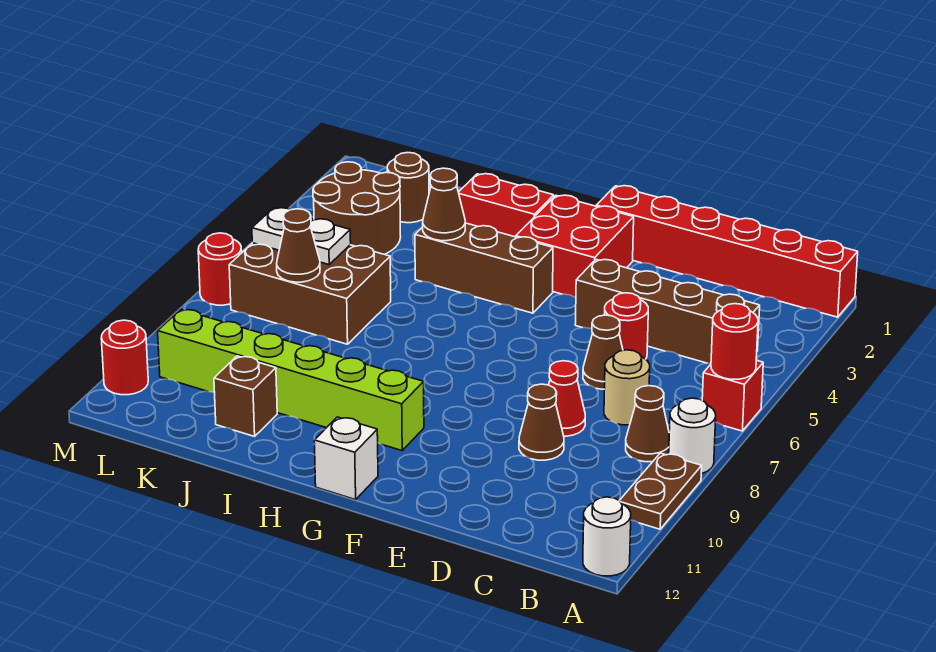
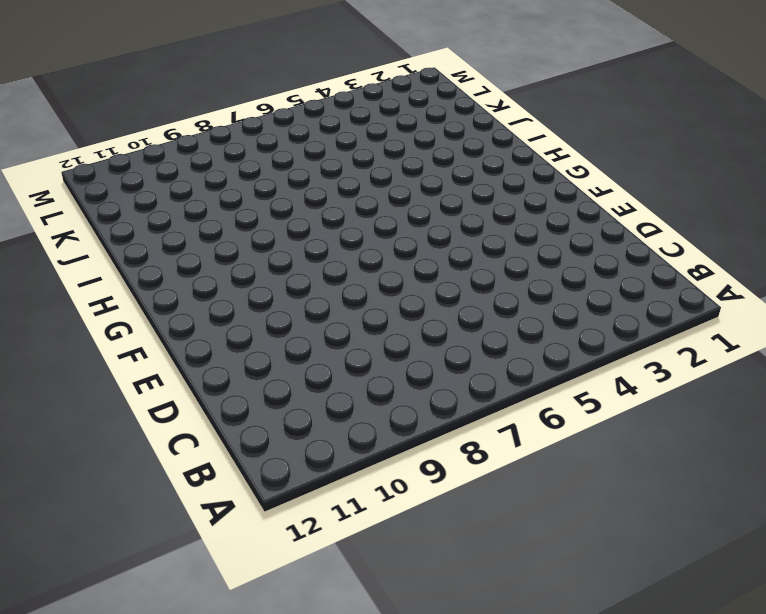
none -> red brick A1:F1 level 1
none -> red brick A6 level 1
none -> white round brick A8 level 1

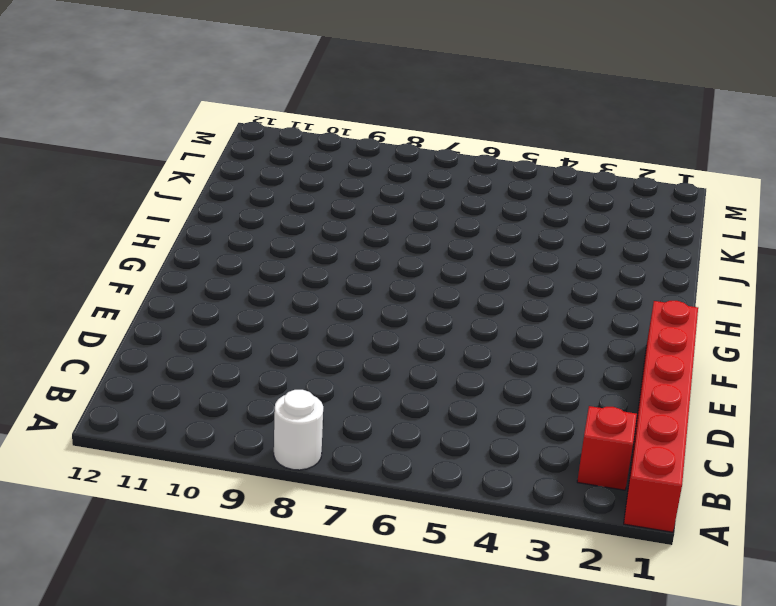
red brick B2 level 1 -> red brick A6 level 1
none -> brown plate A9:A10 level 1
none -> white round brick A12 level 1
none -> brown brick B4:E4 level 1

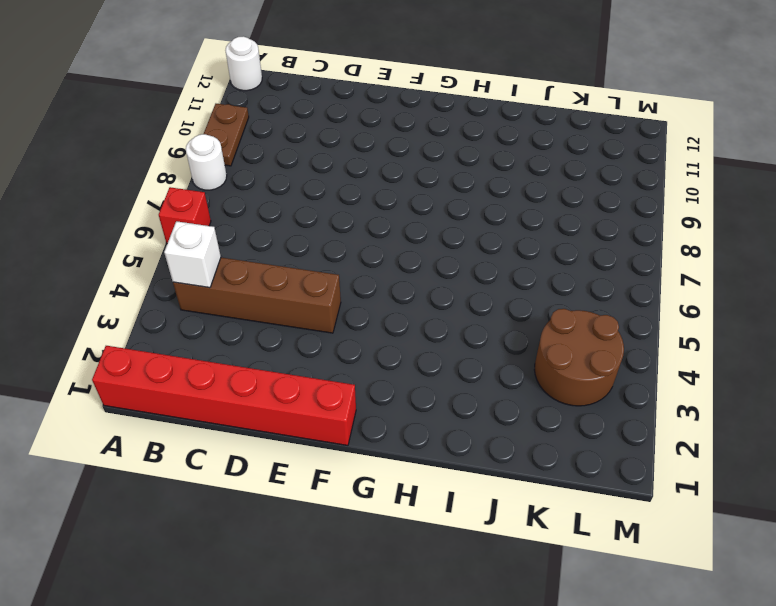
white brick B4 level 2 -> white brick G12 level 1
none -> brown cone B8 level 1
none -> tan round brick C7 level 1
none -> red round brick D5 level 1

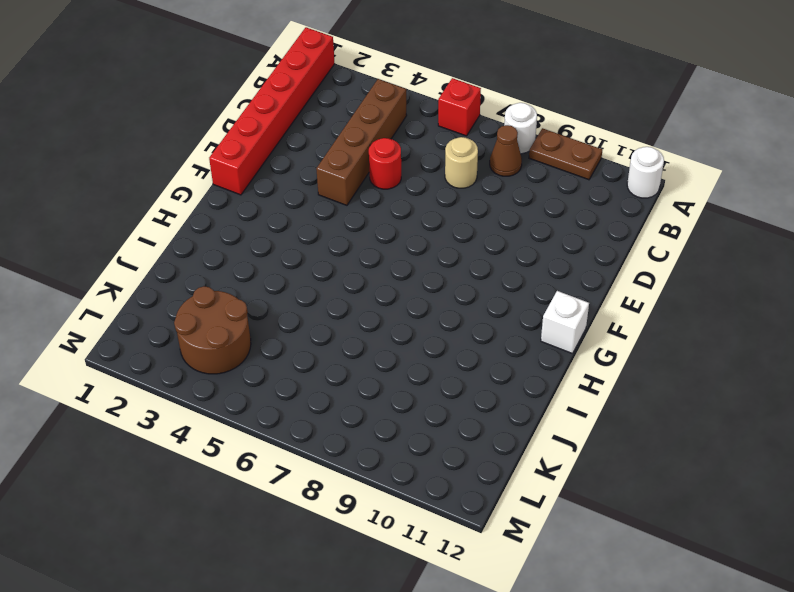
none -> brown cone D6 level 1
none -> red cone D8 level 1
none -> brown cone D9 level 1

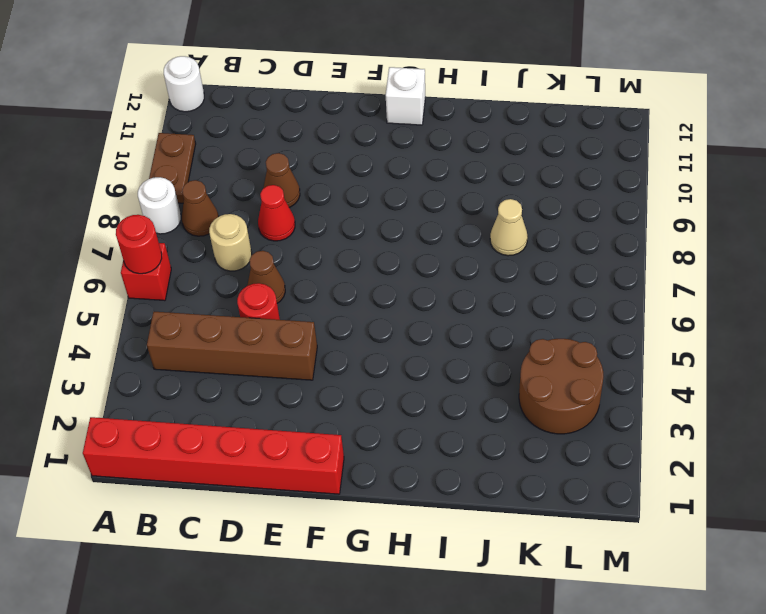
tan cone J8 level 1 -> none
none -> red brick F2:G3 level 1
none -> brown brick G4:I4 level 1
none -> lime brick G10:L10 level 1

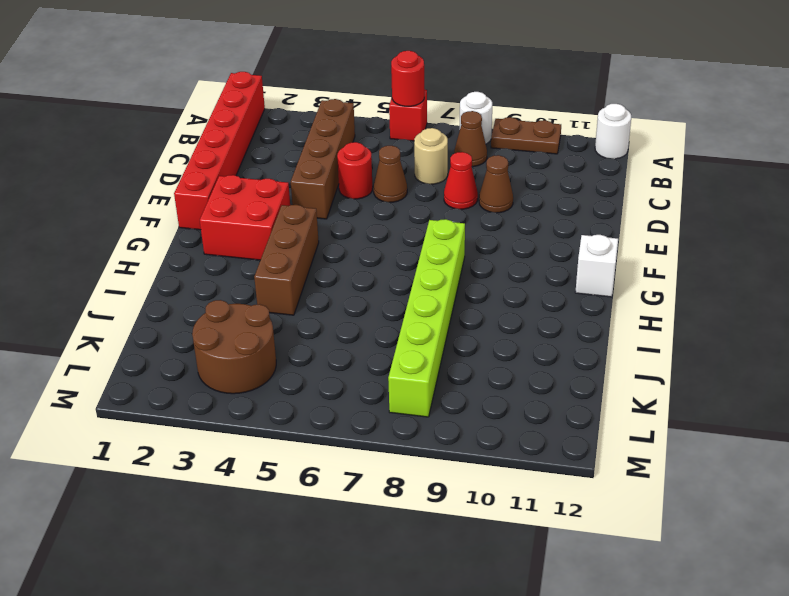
lime brick G8:L8 level 1 -> lime brick G10:L10 level 1
none -> red brick H2:I2 level 1
none -> brown brick J6:L7 level 1
none -> brown brick J11 level 1

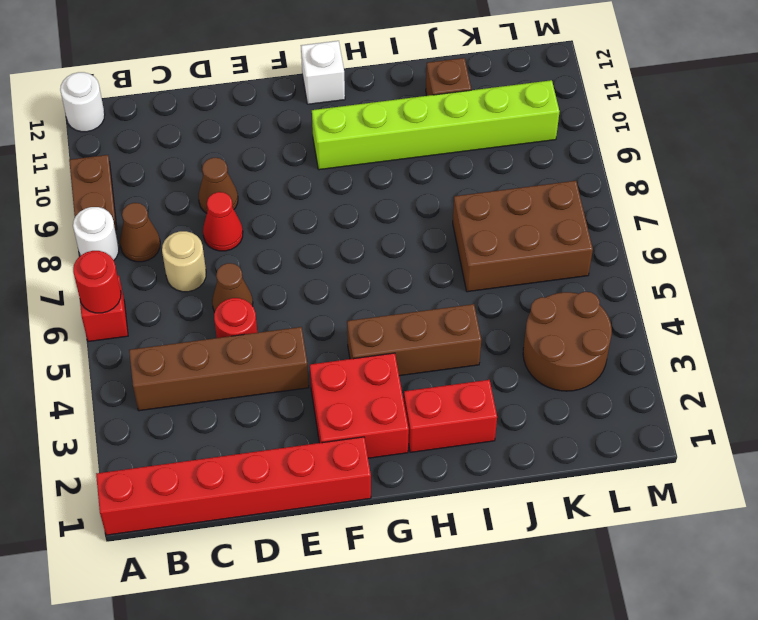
none -> brown round brick K2 level 1
none -> red round brick M7 level 1
none -> red round brick M11 level 1

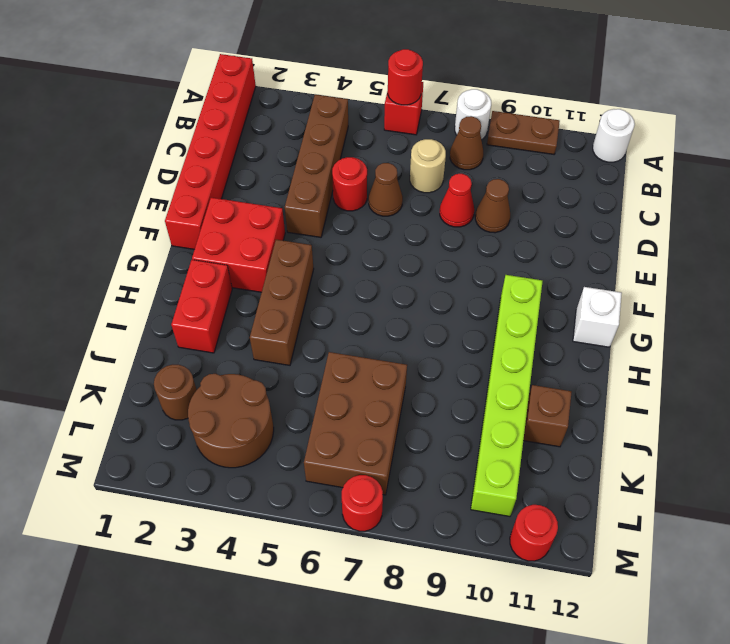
none -> brown cone I4 level 2
none -> white plate K6:L6 level 2
none -> brown cone K7 level 2

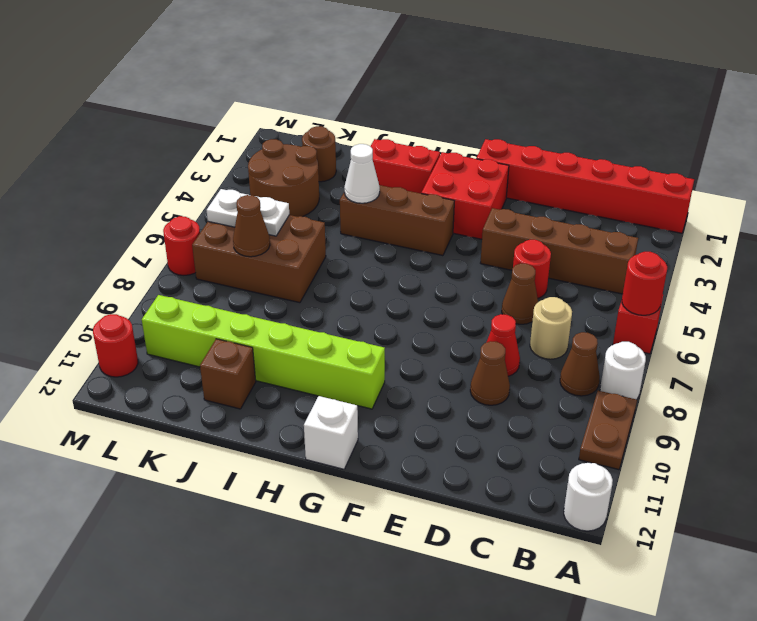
white cone I4 level 2 -> brown cone I4 level 2

